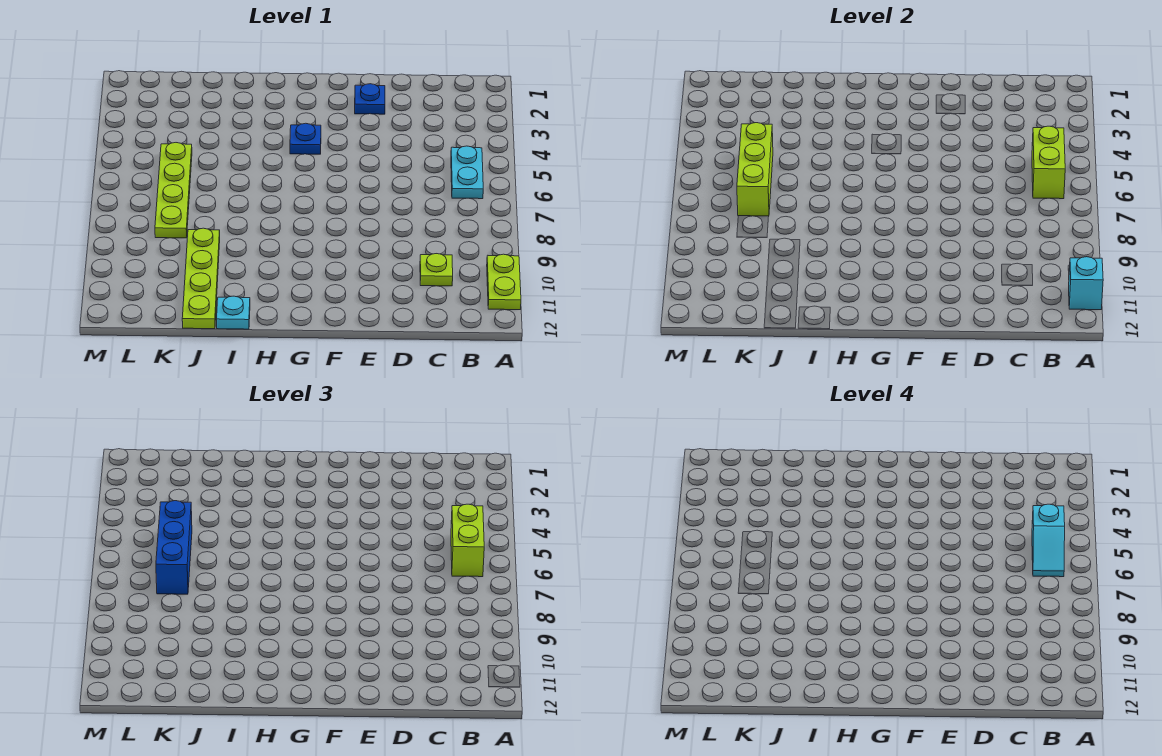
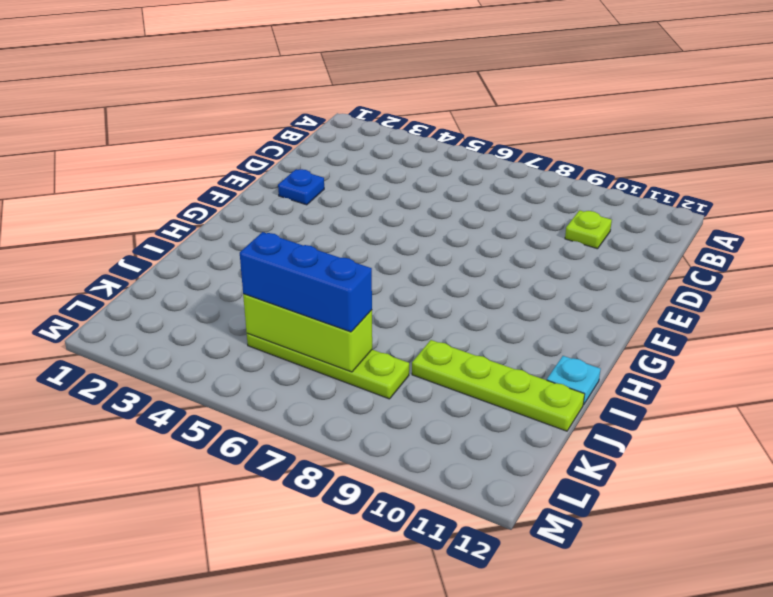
none -> lime plate A10:A11 level 1
none -> cyan plate B5:B6 level 1
none -> blue plate G4 level 1

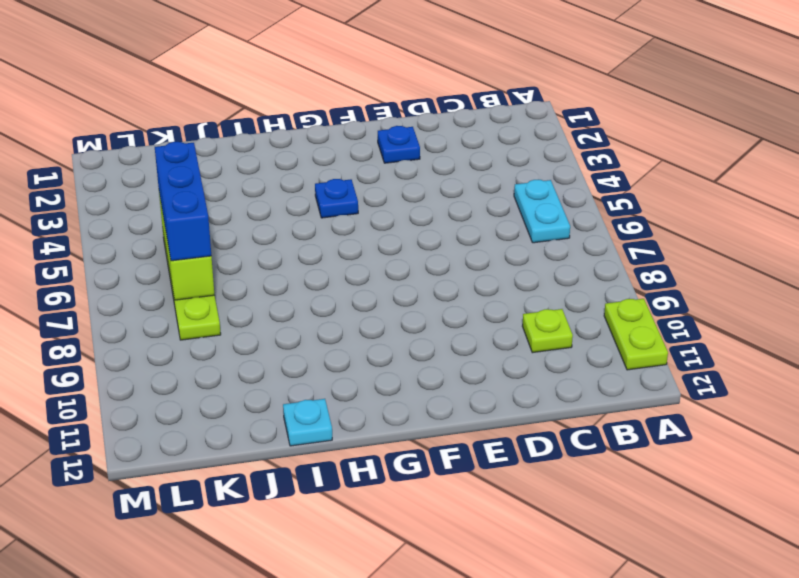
none -> lime plate J9:J12 level 1
none -> cyan brick A11 level 2
none -> lime brick B5:B6 level 2

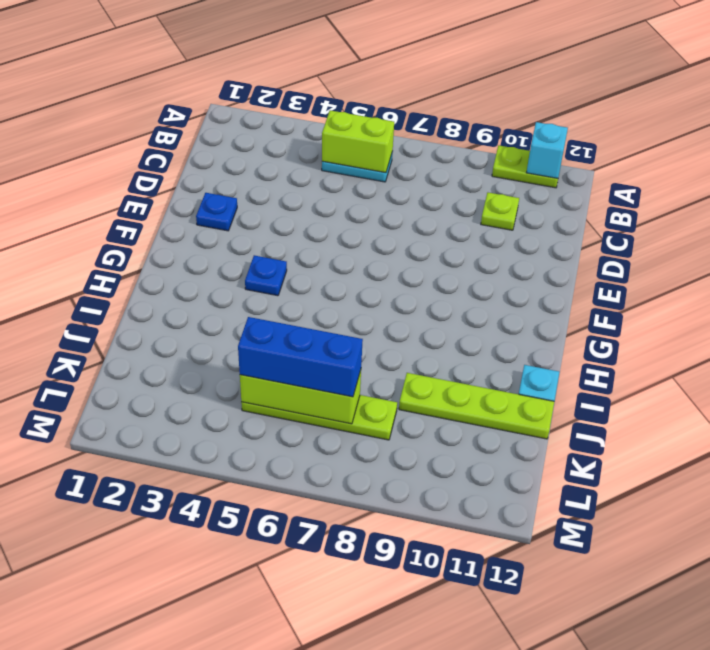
none -> lime brick B5:B6 level 3
none -> cyan slope B5:B6 level 4 top 5

